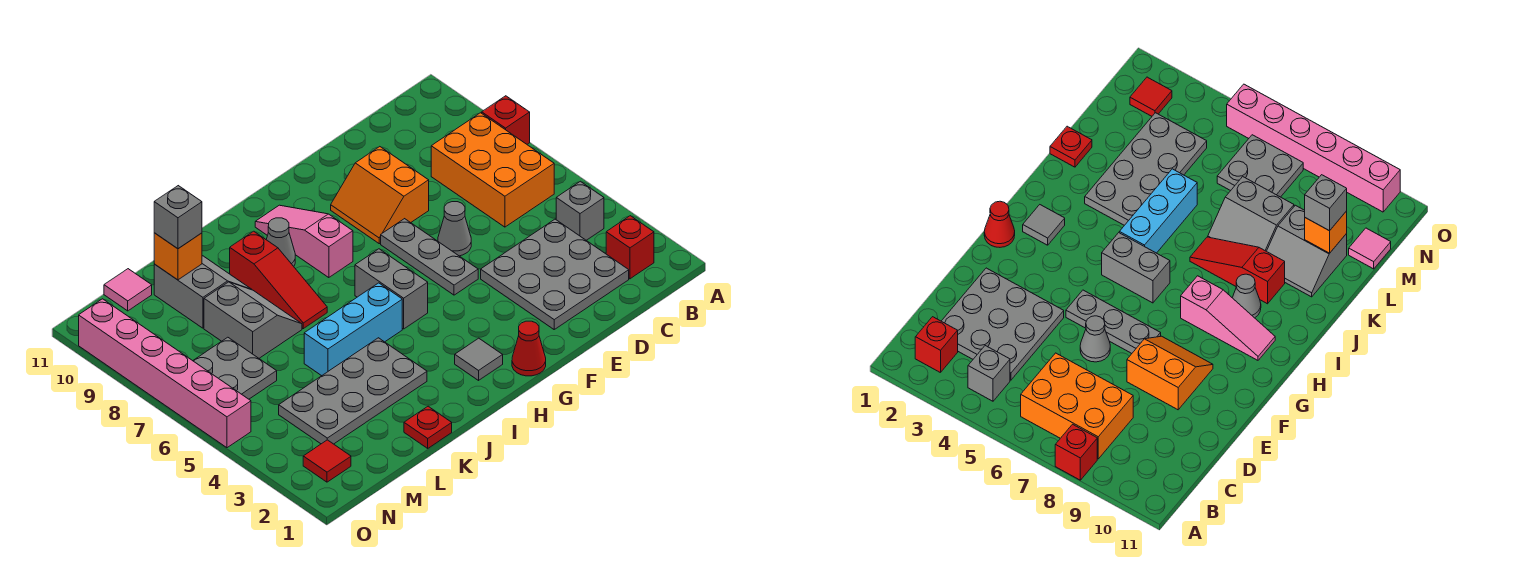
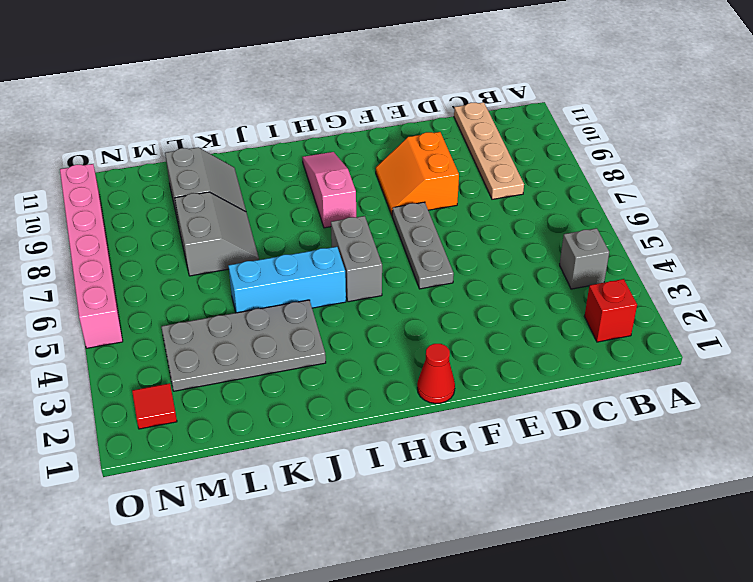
tan plate C8:C11 level 1 -> orange brick B6:C8 level 1
none -> red brick A8 level 1
none -> grey plate C2:E4 level 1
none -> grey cone E6 level 1

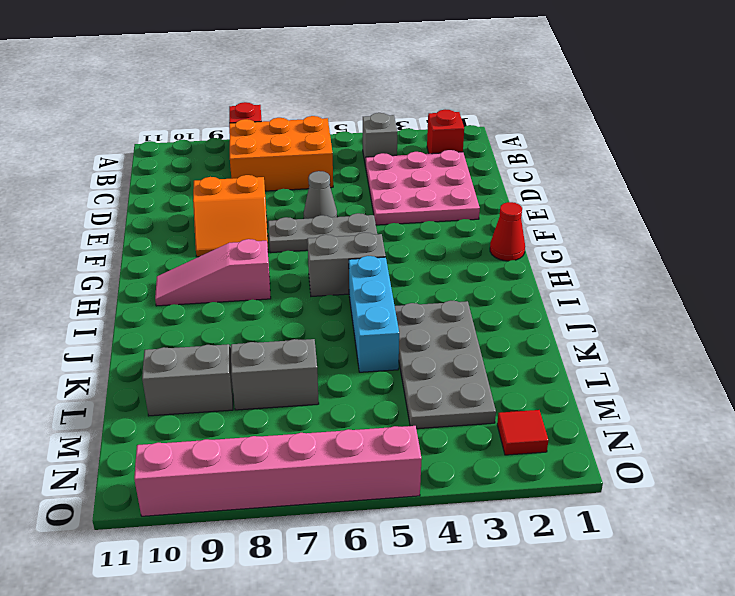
pink plate C2:E4 level 1 -> grey plate C2:E4 level 1
none -> grey tile H2 level 1
none -> grey cone I9 level 1
none -> red slope J7:J9 level 1 top 9

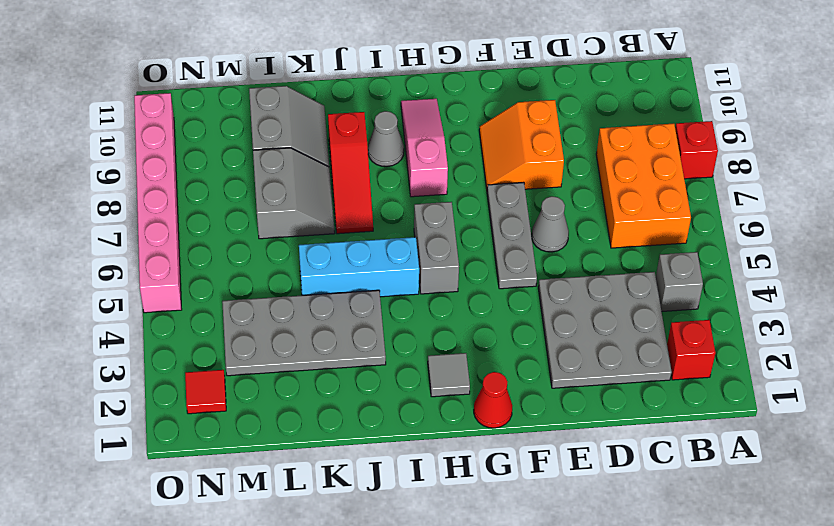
none -> red plate K1 level 1
none -> grey plate M6:N7 level 1
none -> pink tile M11 level 1

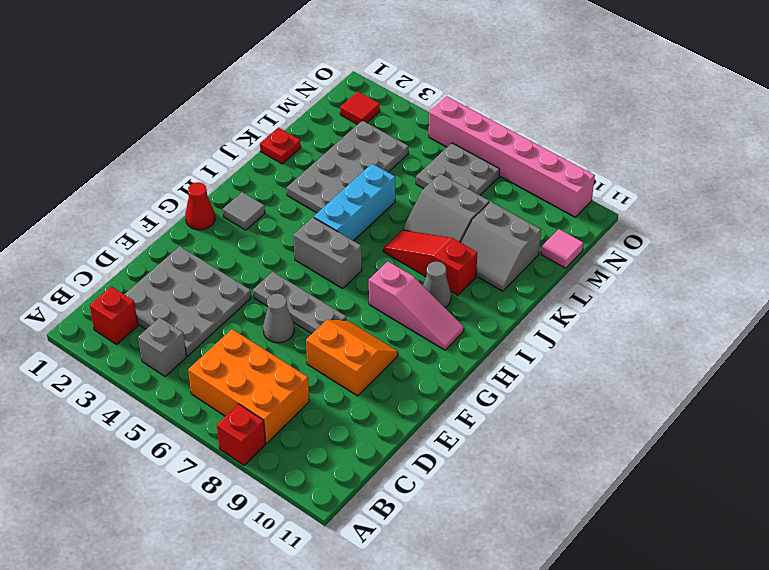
none -> orange brick L10 level 2
none -> grey brick L10 level 3

